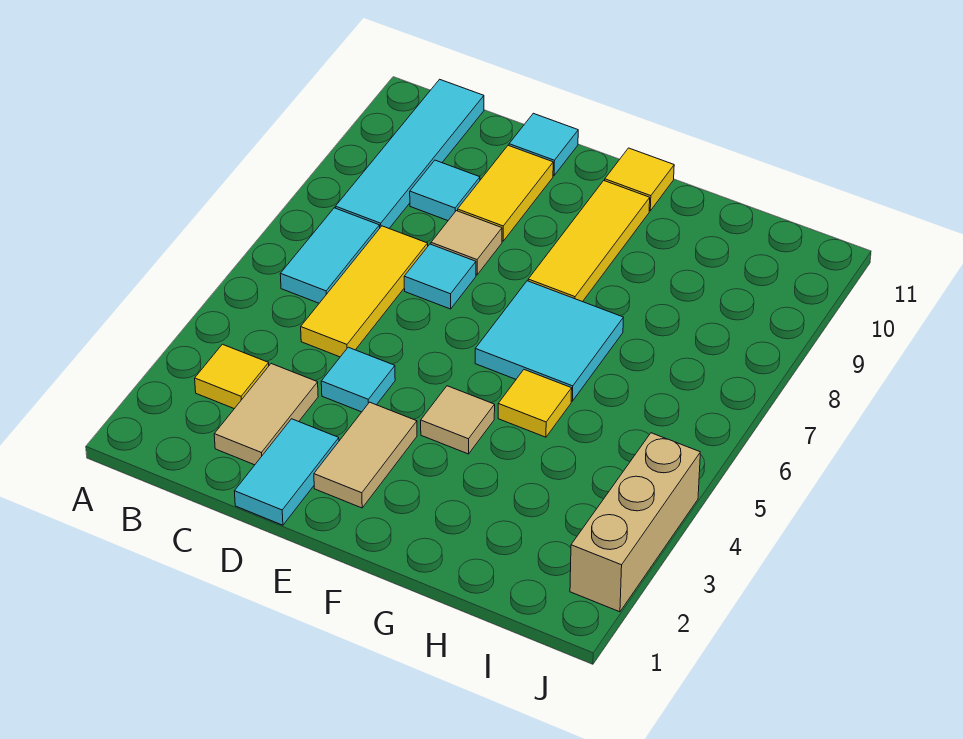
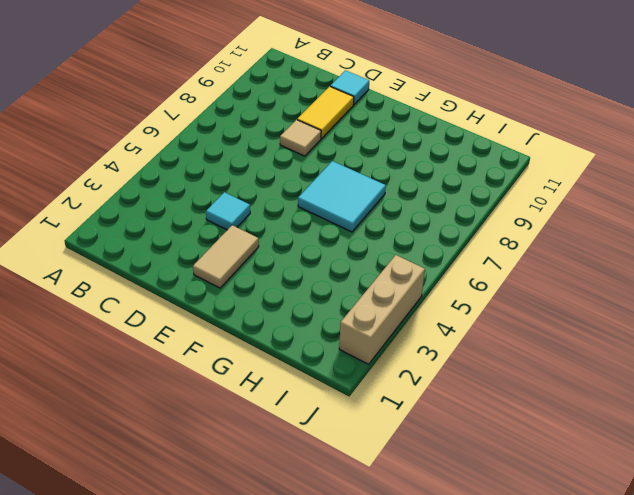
none -> yellow tile B3 level 1
none -> cyan tile B6:B7 level 1
none -> cyan tile B8:B11 level 1

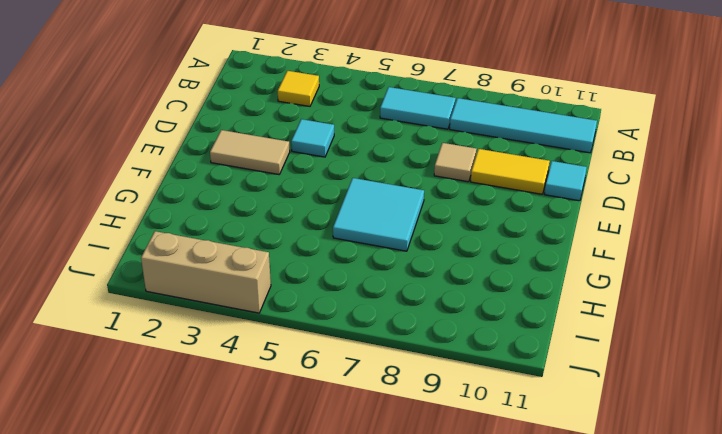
none -> tan tile C2:C3 level 1
none -> yellow tile C5:C7 level 1
none -> cyan tile C9 level 1

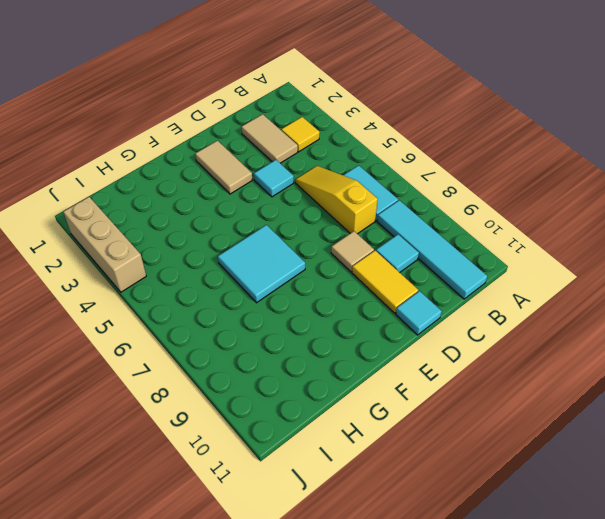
yellow slope C5:C7 level 1 top 7 -> yellow tile C5:C7 level 1
none -> cyan tile D1:D2 level 1
none -> cyan tile D7 level 1
none -> tan tile F4 level 1

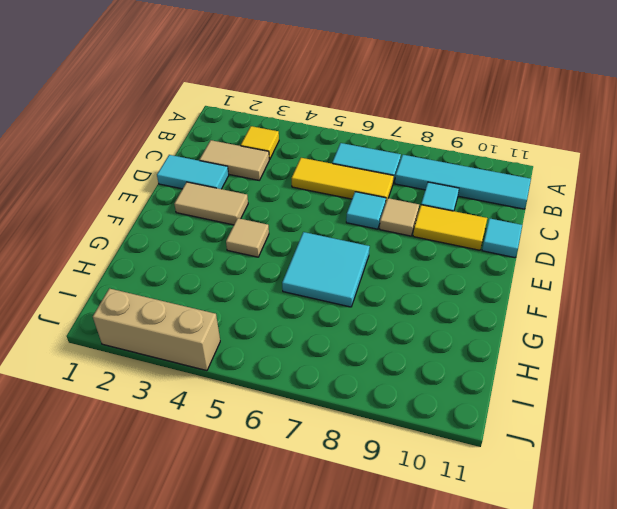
none -> cyan tile D4 level 1
none -> yellow tile F8:F10 level 1
none -> yellow tile F11 level 1

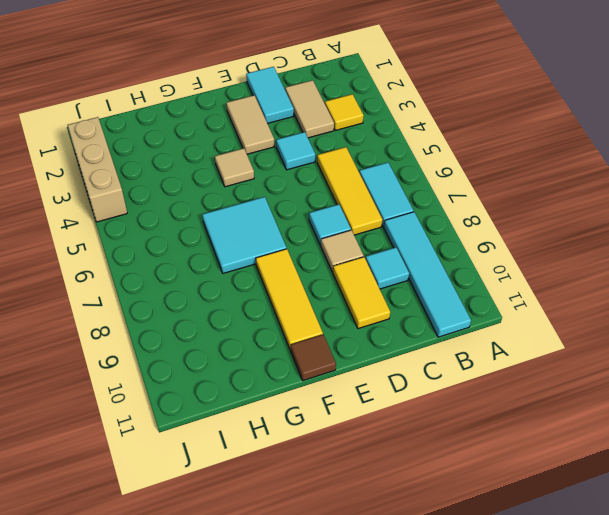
brown tile F11 level 1 -> yellow tile F11 level 1
none -> cyan tile D11 level 1
none -> yellow tile G5 level 1

